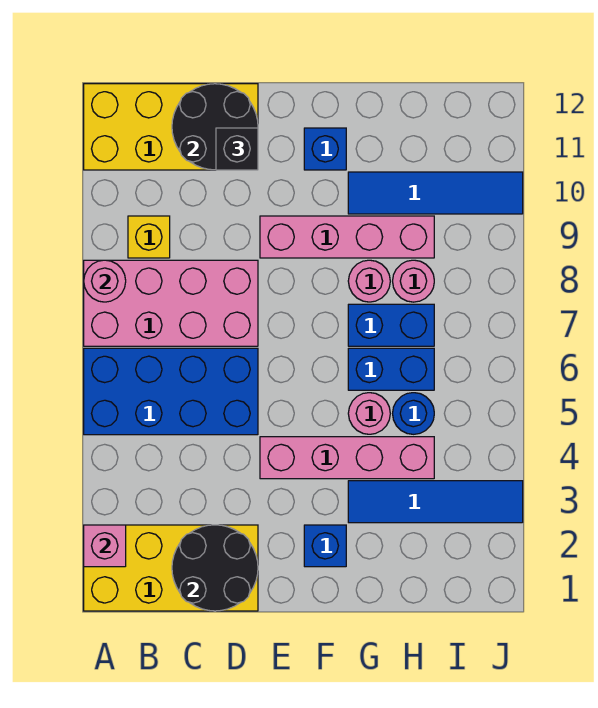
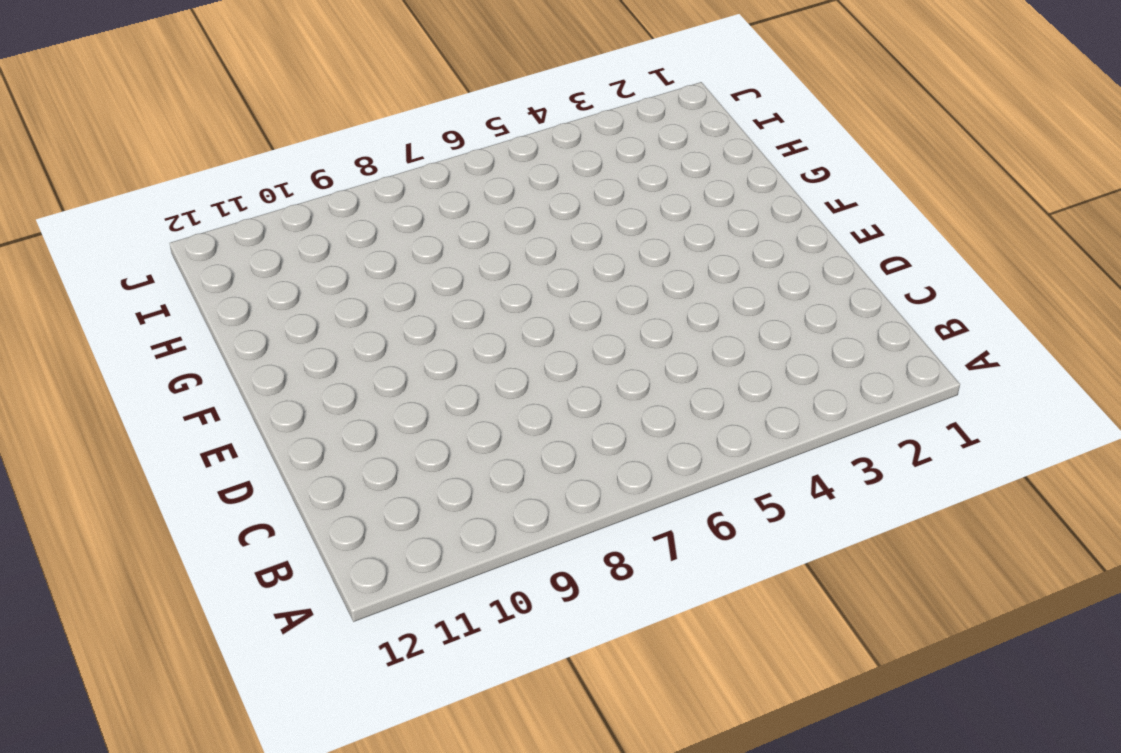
none -> yellow brick A1:D2 level 1
none -> blue brick A5:D6 level 1
none -> pink brick A7:D8 level 1

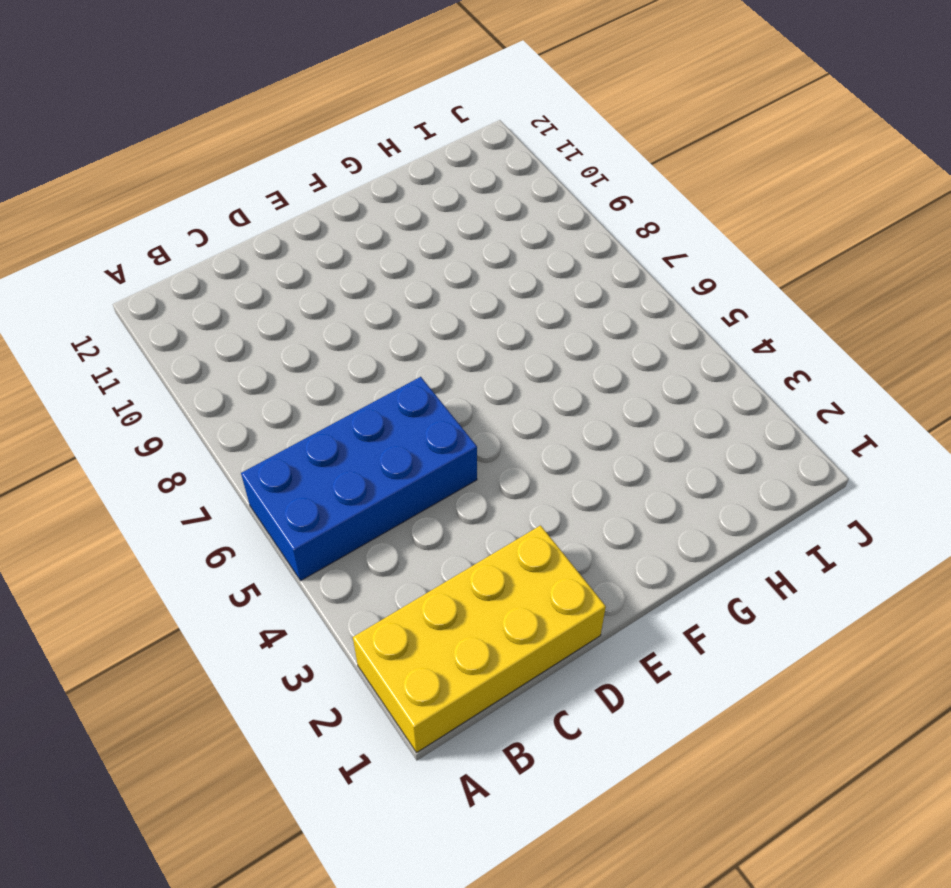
none -> pink brick A7:D8 level 1
none -> yellow brick A11:D12 level 1
none -> yellow brick B9 level 1

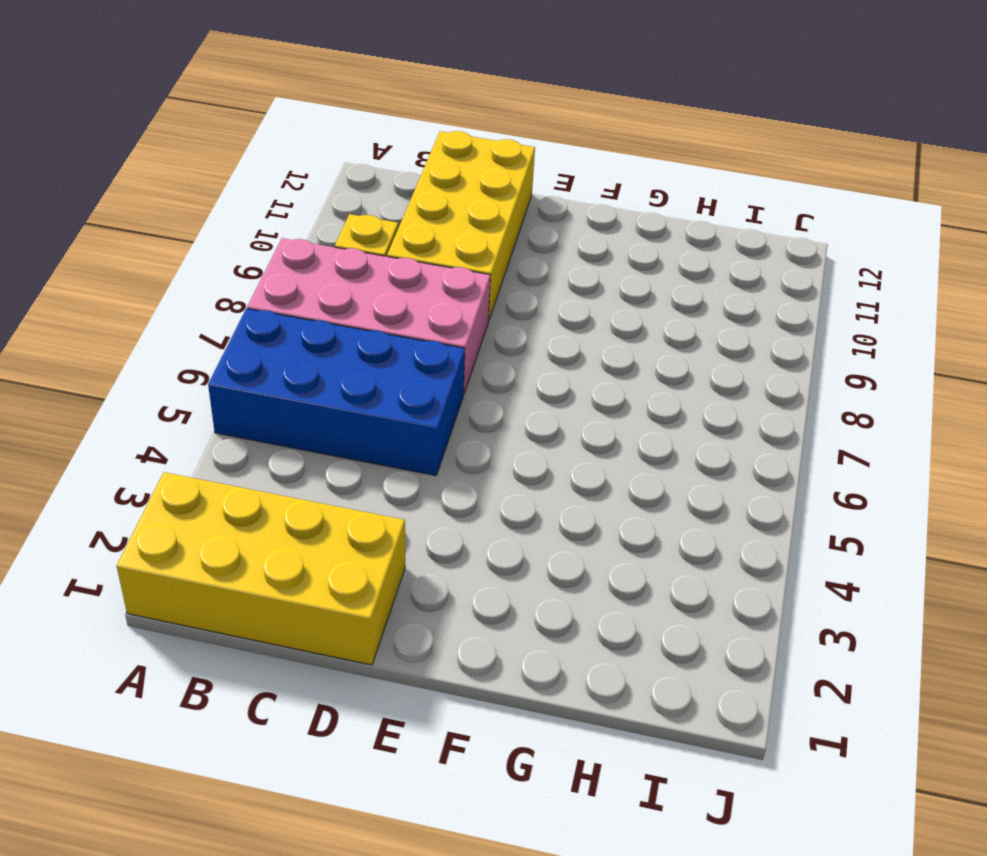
yellow brick C9:D12 level 1 -> yellow brick A11:D12 level 1
none -> pink brick E4:H4 level 1
none -> pink brick E9:H9 level 1
none -> blue brick F2 level 1

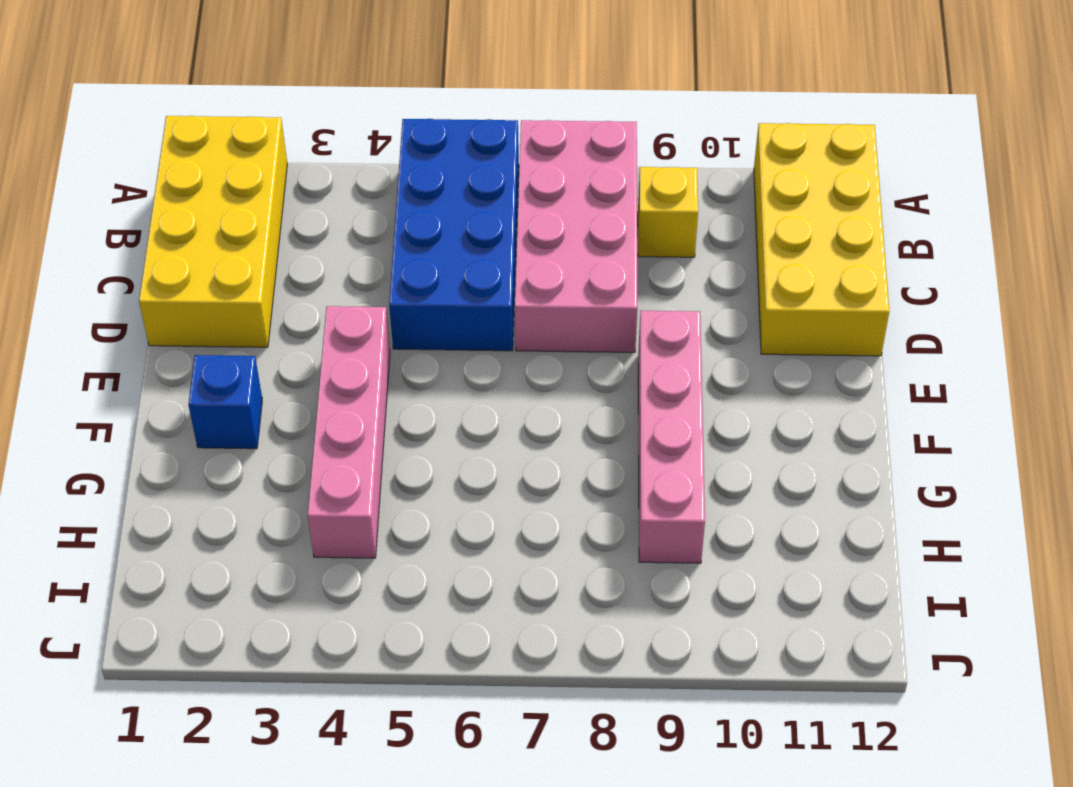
none -> blue brick F11 level 1
none -> blue tile G3:J3 level 1
none -> pink round brick G5 level 1

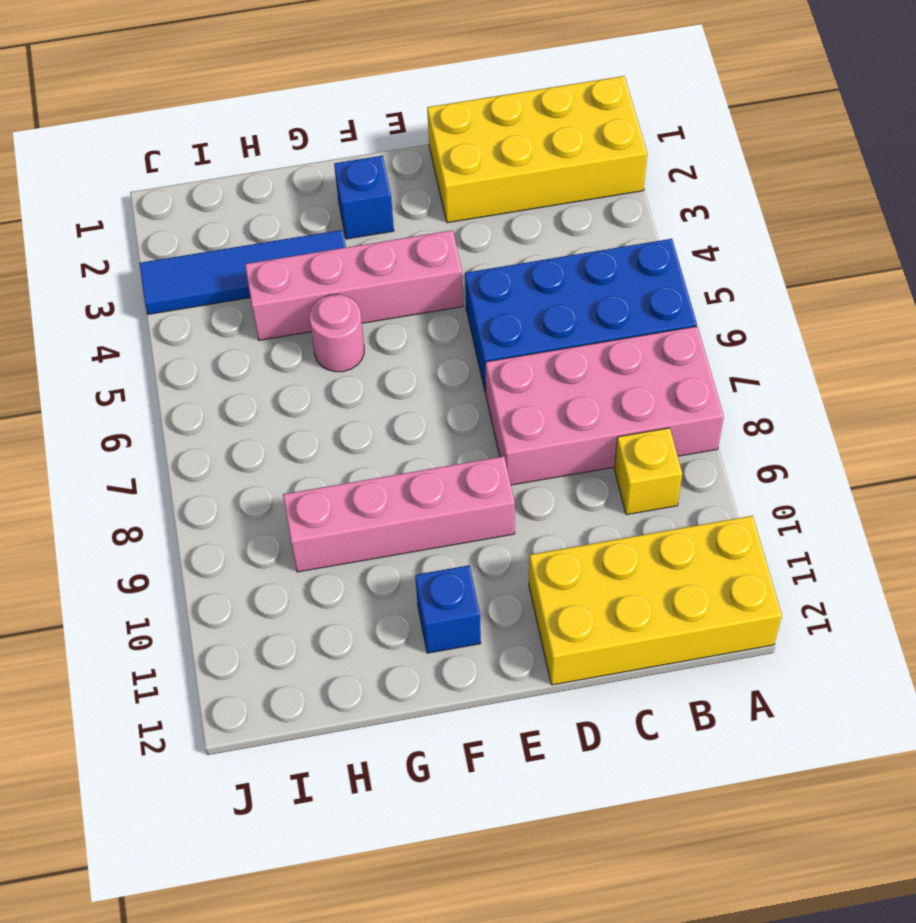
none -> blue brick G6:H6 level 1
none -> blue brick G7:H7 level 1
none -> pink round brick G8 level 1

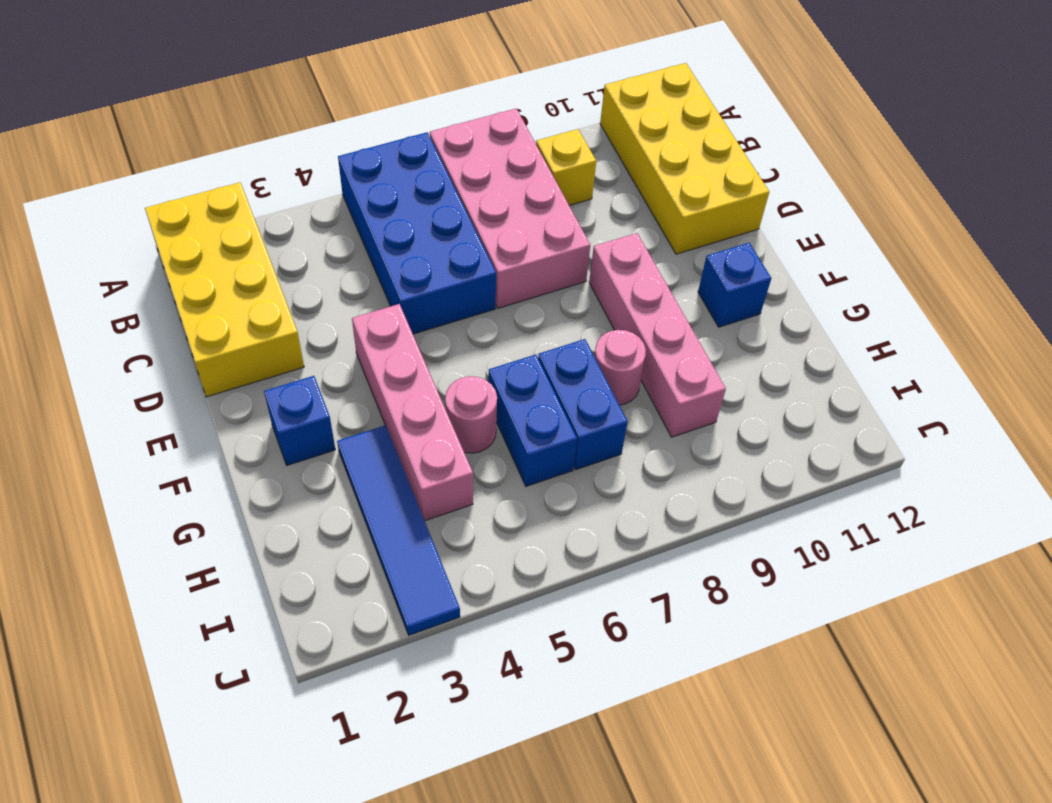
none -> blue tile G10:J10 level 1
none -> blue round brick H5 level 1
none -> pink round brick H8 level 1

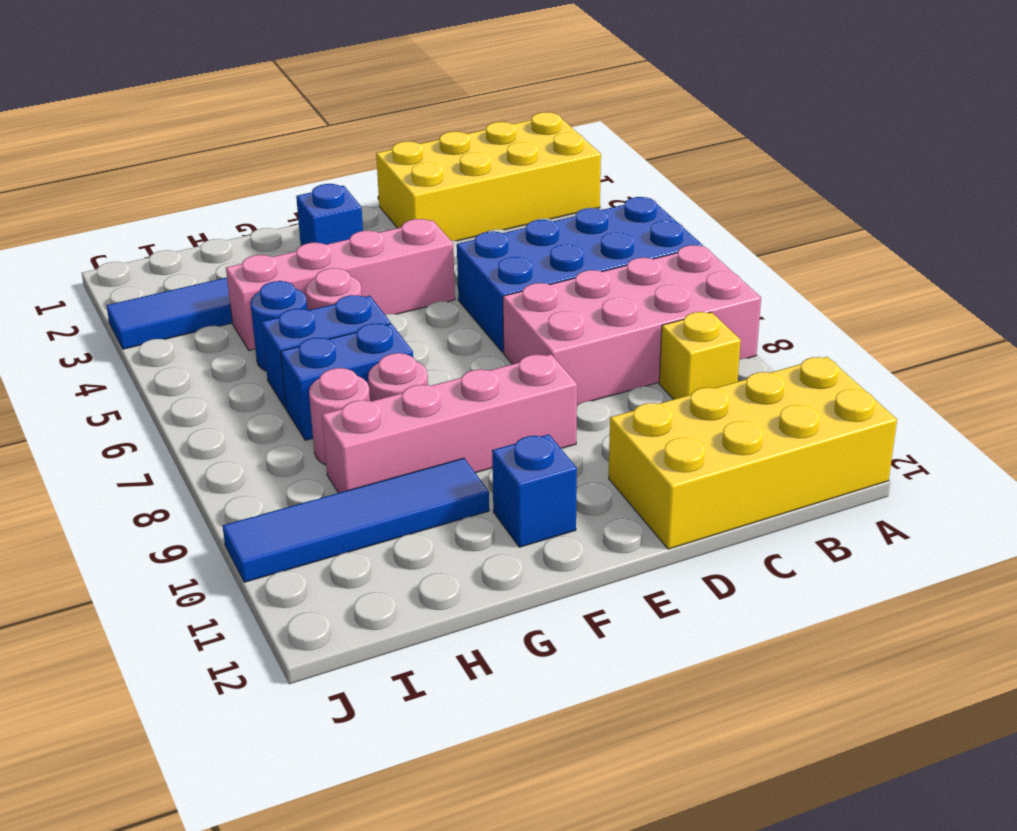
none -> pink brick A2 level 2
none -> pink round brick A8 level 2
none -> black round brick C1:D2 level 2

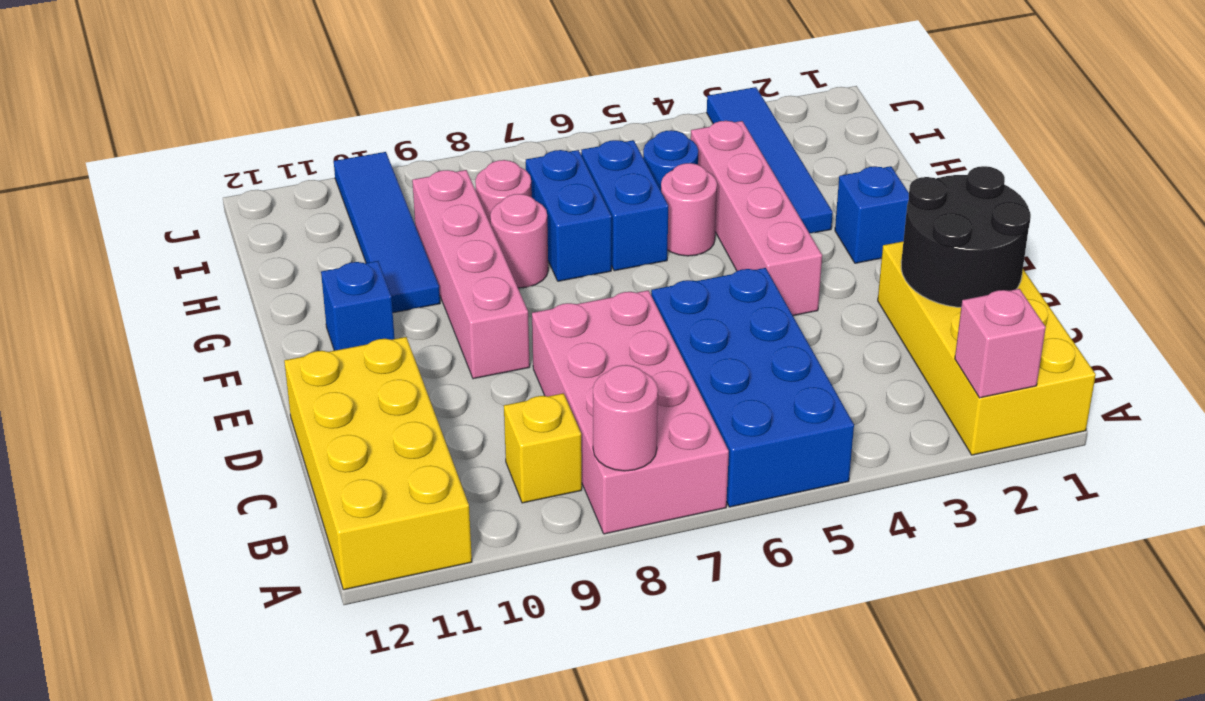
none -> black round brick C11:D12 level 2
none -> black brick D11 level 3

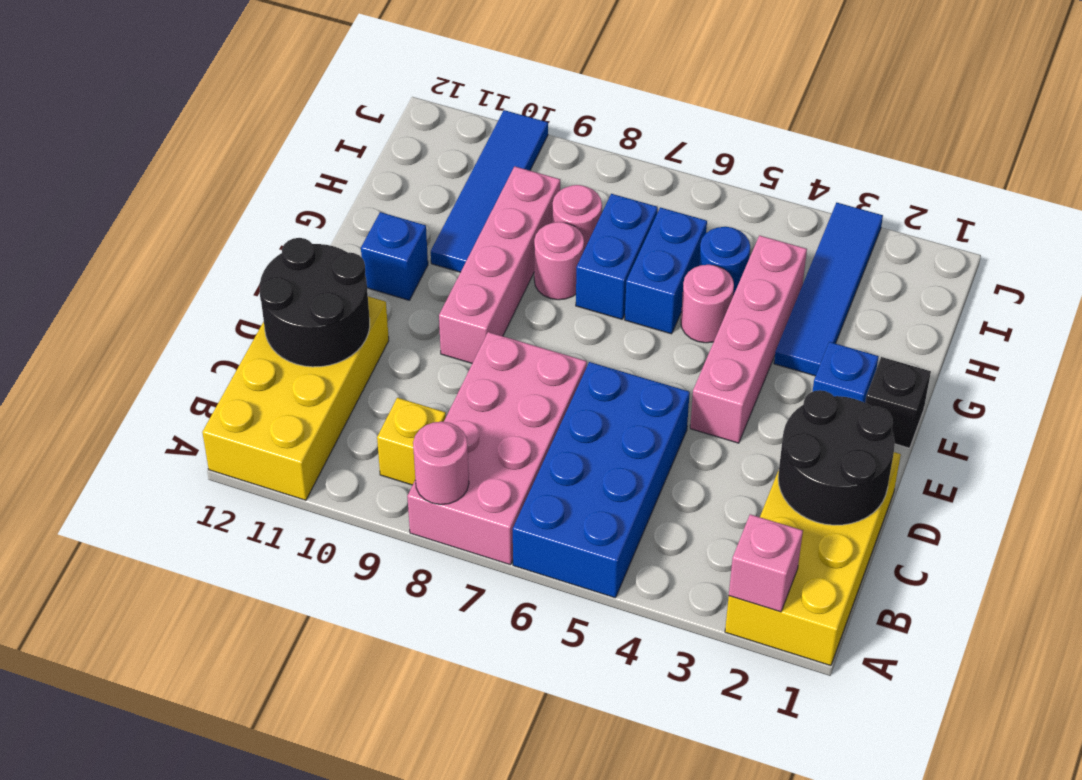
black brick F1 level 1 -> black brick D11 level 3

